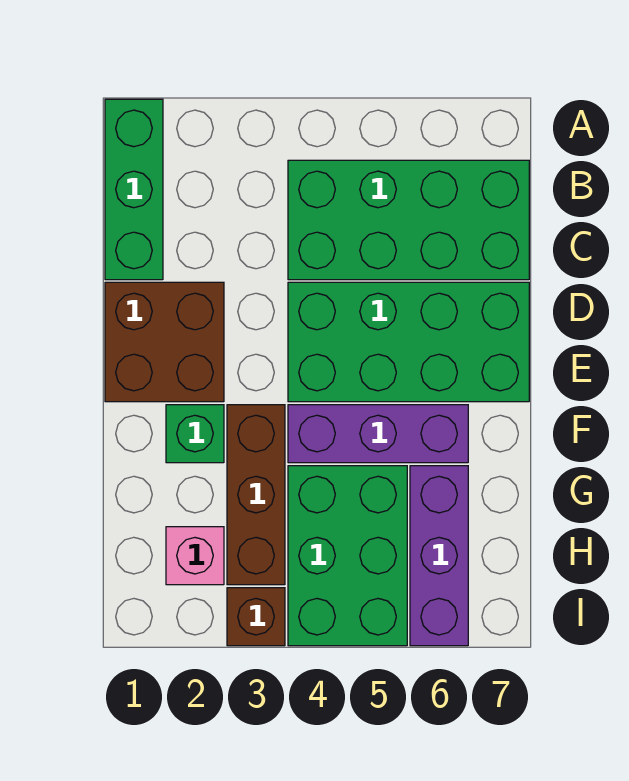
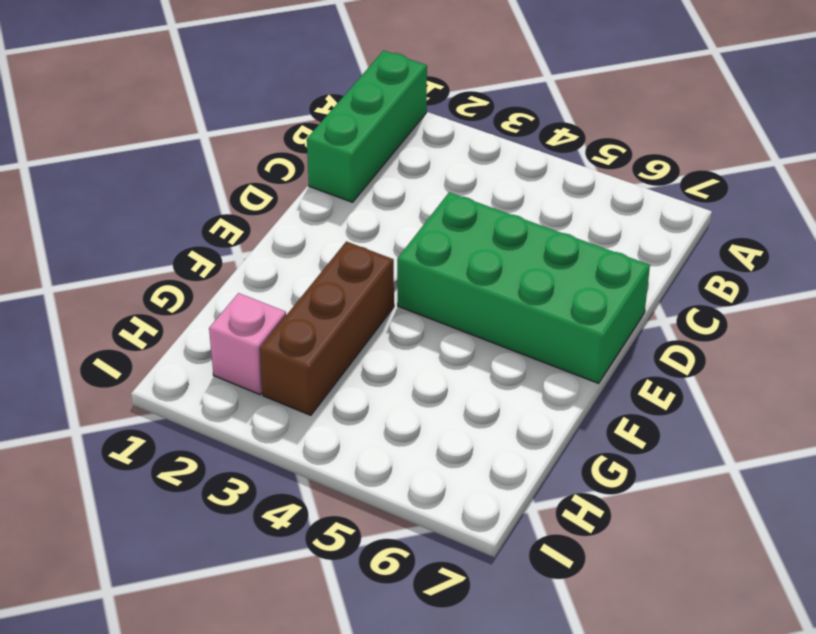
none -> green brick B4:C7 level 1
none -> brown brick D1:E2 level 1

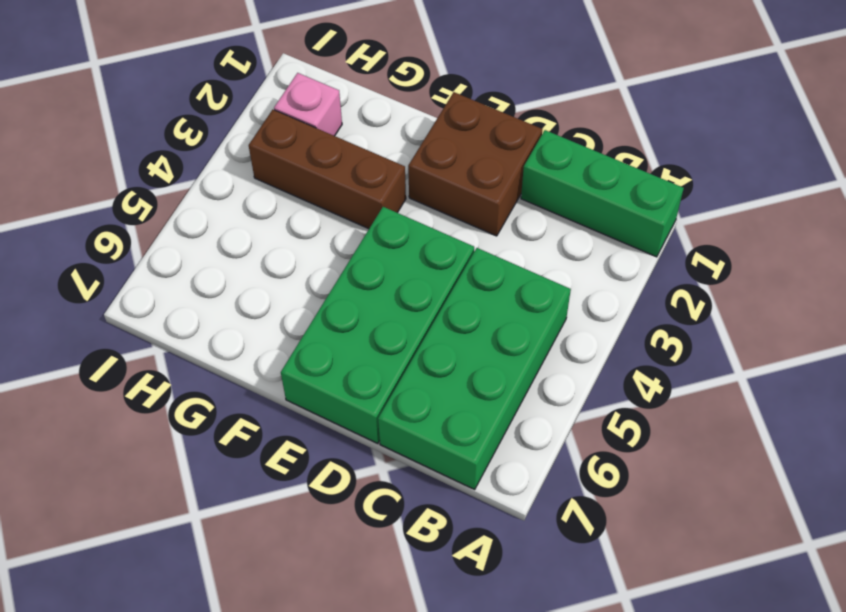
none -> green brick F2 level 1
none -> purple brick F4:F6 level 1

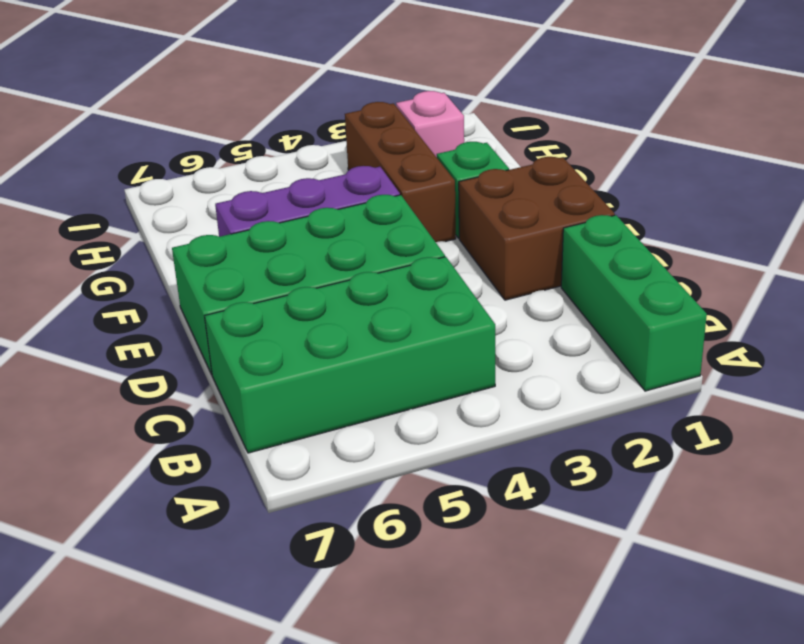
none -> green brick G4:I5 level 1
none -> purple brick G6:I6 level 1

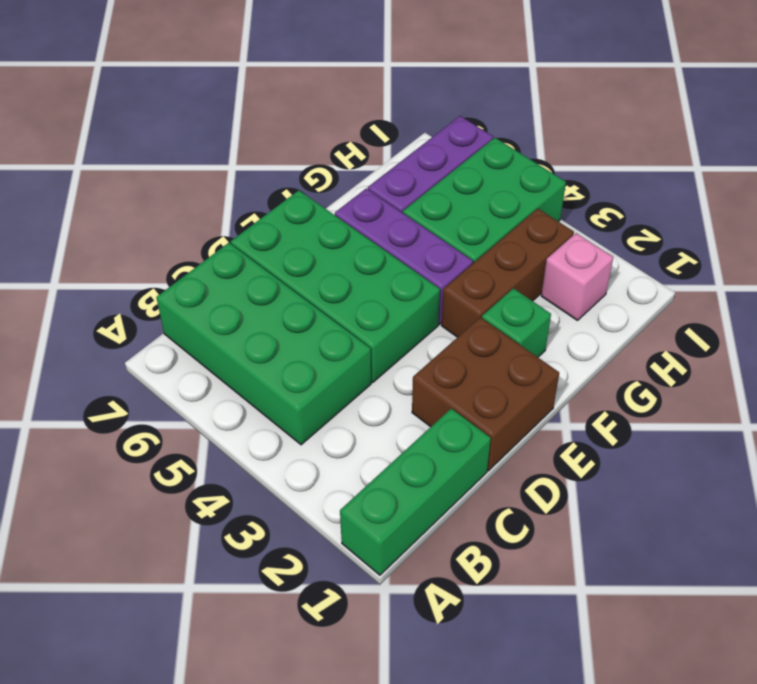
none -> brown brick I3 level 1

